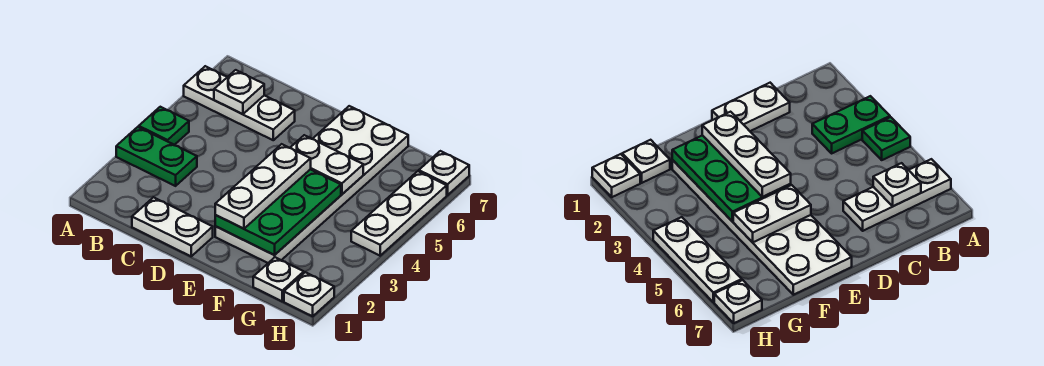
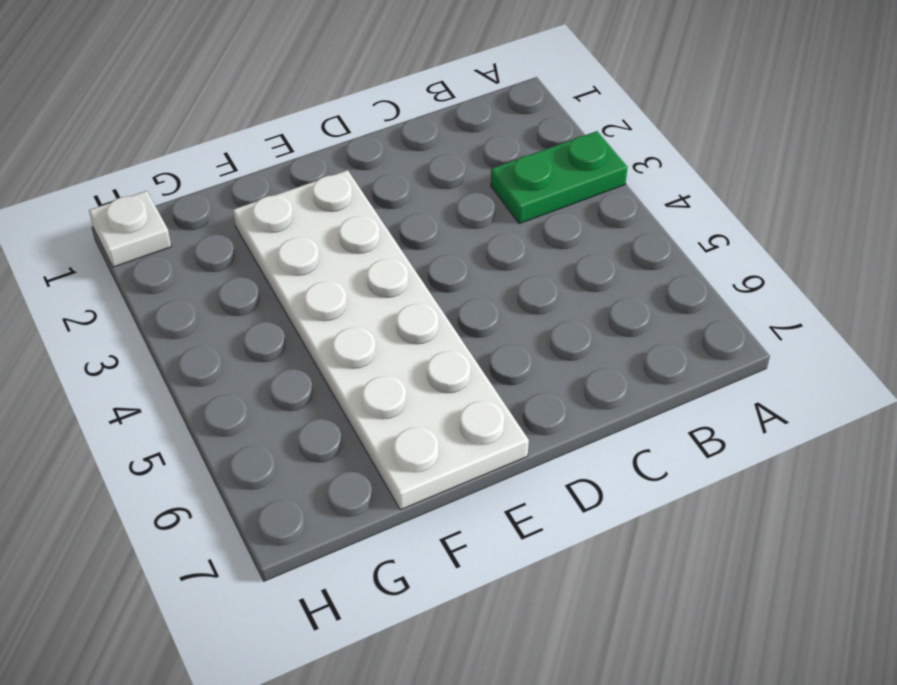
none -> green plate A4 level 1
none -> white plate A6:C6 level 1
none -> white plate C1:D1 level 1

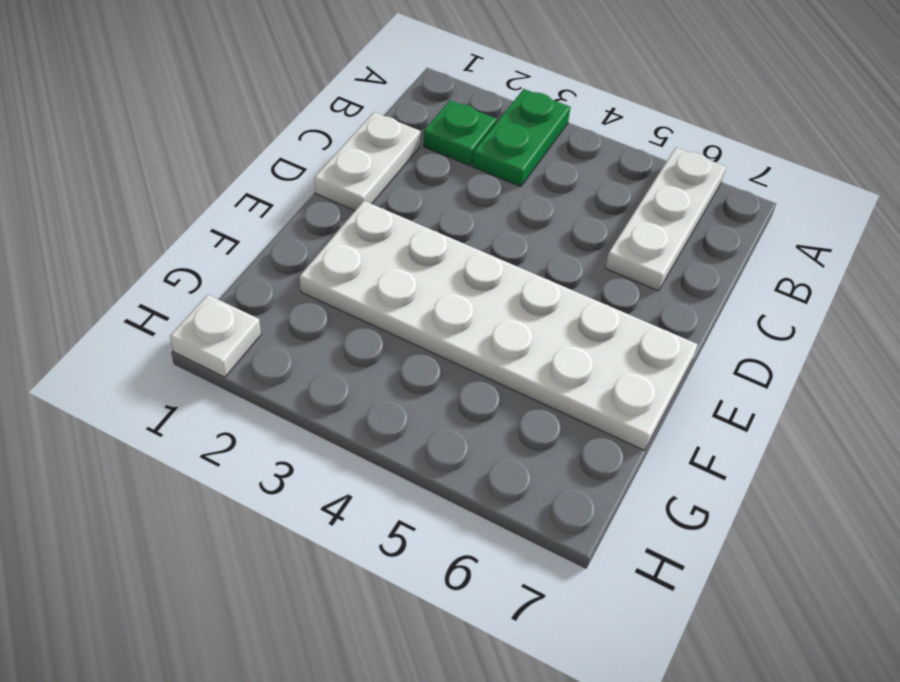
green plate B2 level 1 -> green plate A4 level 1
none -> white plate G1 level 1
none -> white plate H4:H6 level 1
none -> white plate H7 level 1

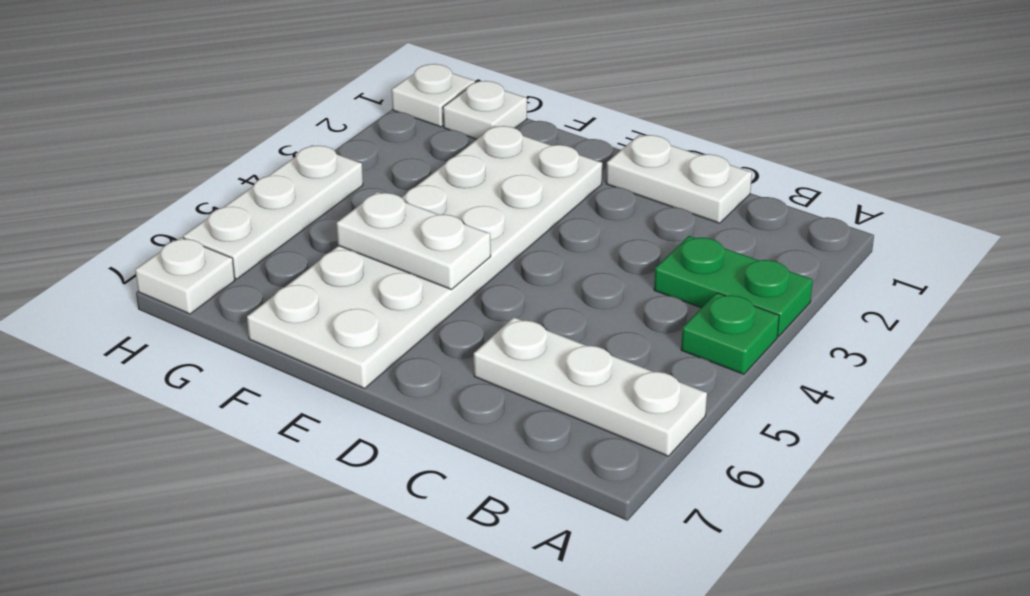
none -> white plate B6 level 2
none -> green plate E2:F4 level 2
none -> white plate E2:E4 level 3

